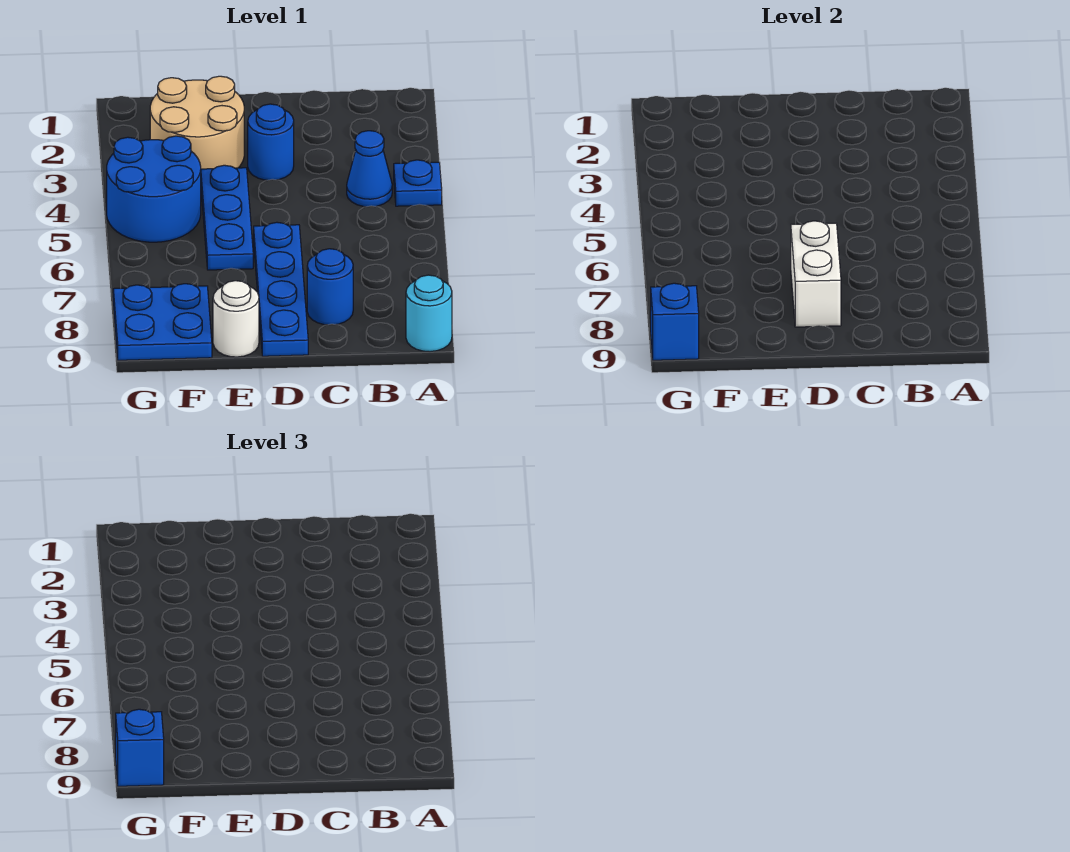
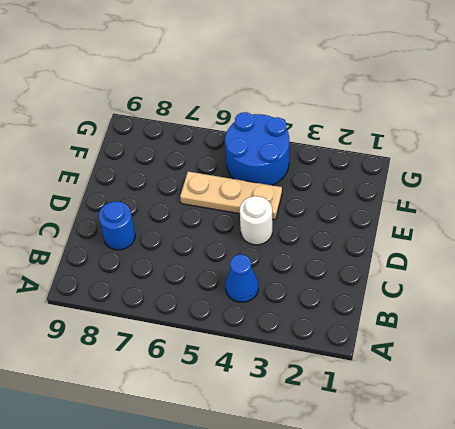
white round brick D4 level 1 -> white round brick E9 level 1
tan plate E4:E6 level 1 -> blue plate E4:E6 level 1
none -> blue plate A4 level 1
none -> cyan round brick A9 level 1
none -> blue round brick D3 level 1

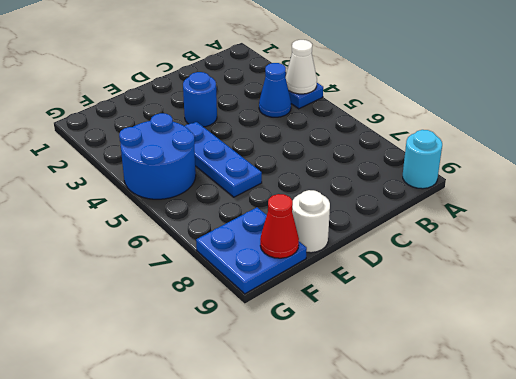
white cone A4 level 2 -> none
red cone F9 level 2 -> none
none -> blue round brick C8 level 1
none -> blue plate D6:D9 level 1
none -> tan round brick E2:F3 level 1

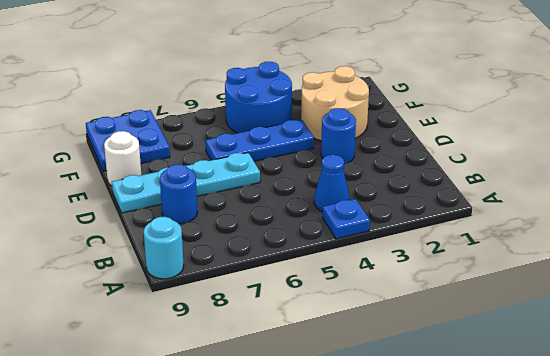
cyan plate D6:D9 level 1 -> blue plate D6:D9 level 1
none -> white brick D7:D8 level 2
none -> blue brick G9 level 2
none -> blue brick G9 level 3

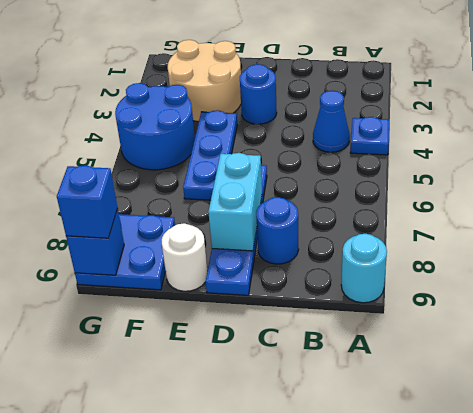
cyan brick D7:D8 level 2 -> white brick D7:D8 level 2

